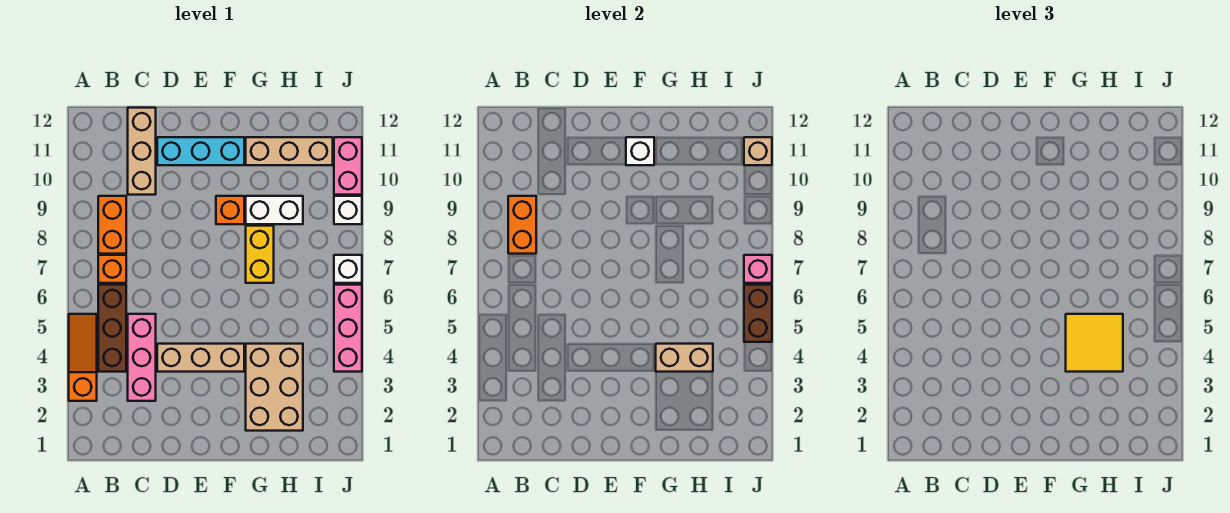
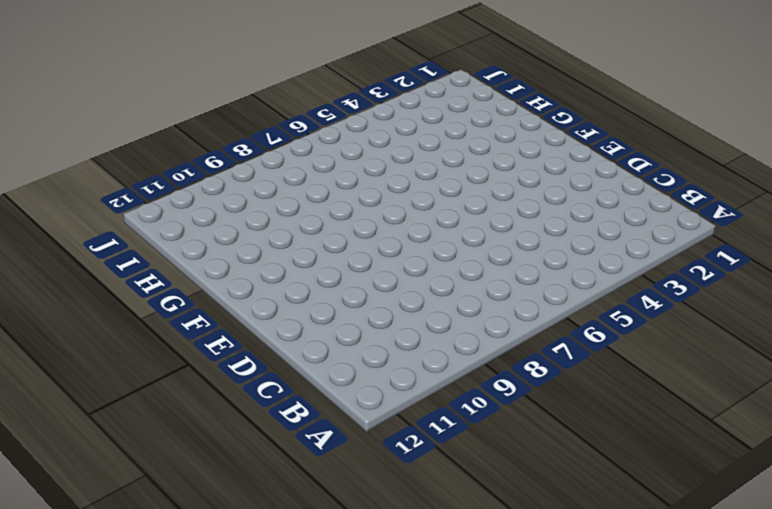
none -> orange slope A3:A5 level 1 top 3
none -> brown brick B4:B6 level 1
none -> orange brick B7 level 1

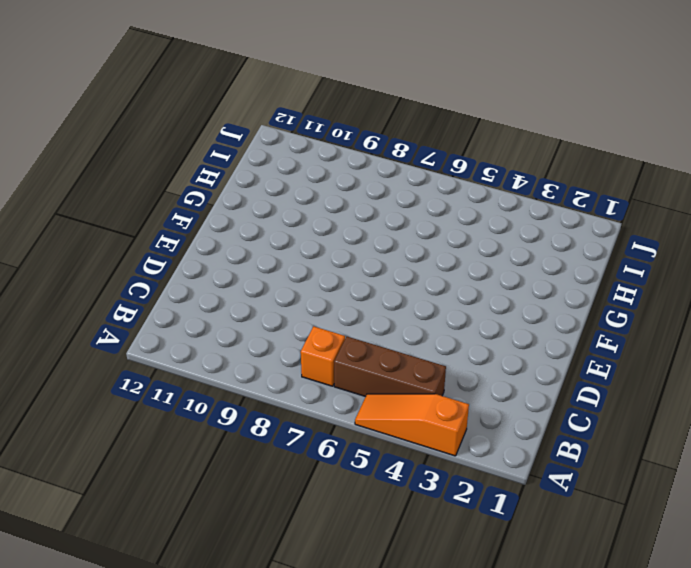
none -> orange brick B8:B9 level 1
none -> pink brick C3:C5 level 1
none -> tan brick C10:C12 level 1

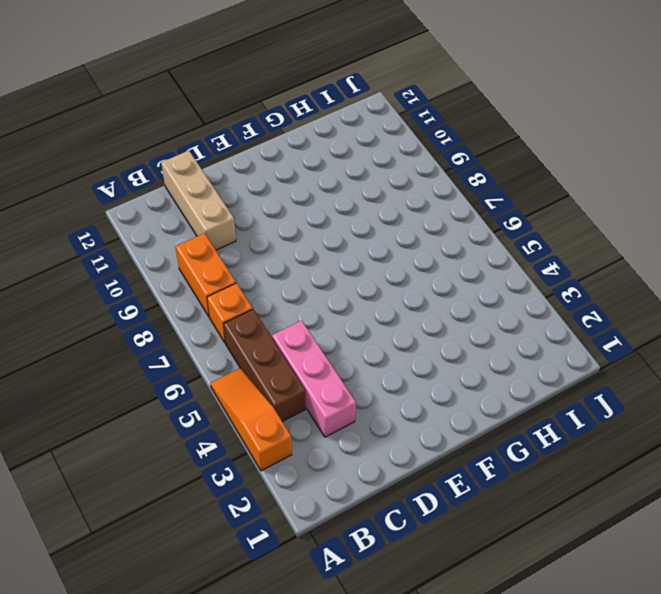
none -> tan brick D4:F4 level 1
none -> cyan brick D11:F11 level 1
none -> orange brick F9 level 1

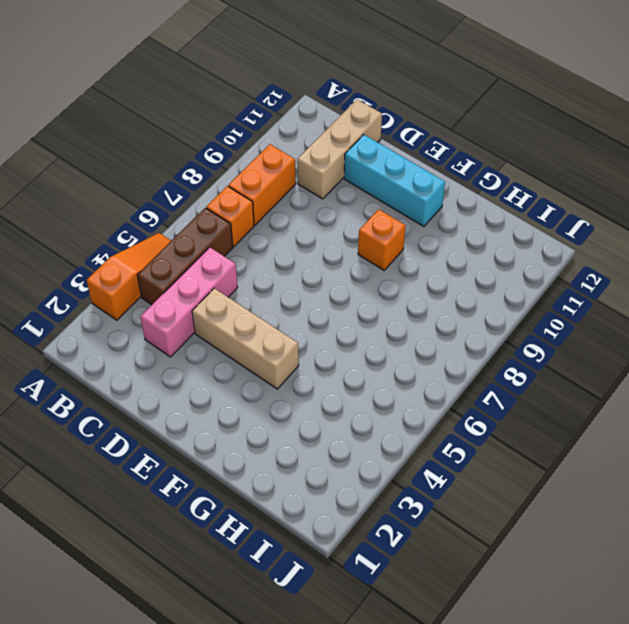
none -> tan brick G2:H4 level 1
none -> yellow brick G7:G8 level 1
none -> white brick G9:H9 level 1

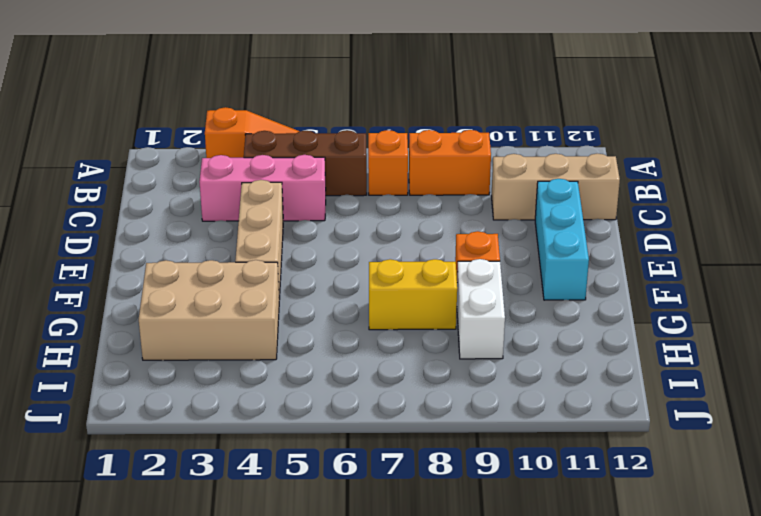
none -> tan brick G11:I11 level 1
none -> pink brick J4:J6 level 1
none -> white brick J7 level 1

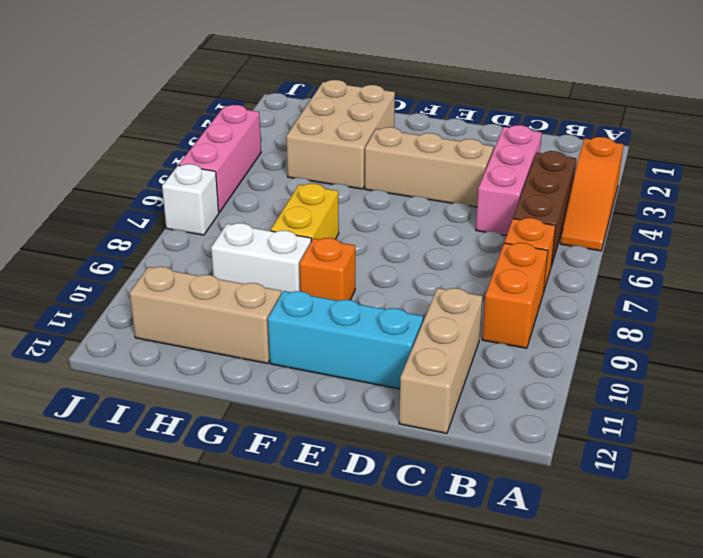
none -> white brick J9 level 1
none -> pink brick J10:J11 level 1
none -> orange brick B8:B9 level 2

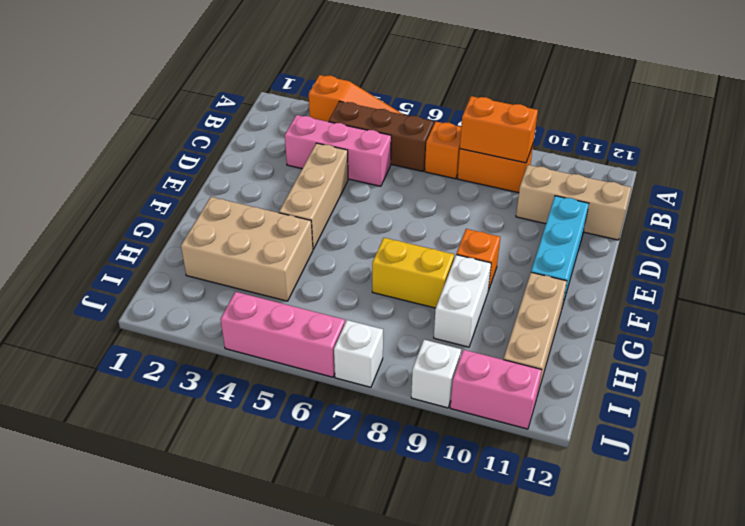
none -> white brick F11 level 2
none -> tan brick G4:H4 level 2
none -> brown brick J5:J6 level 2

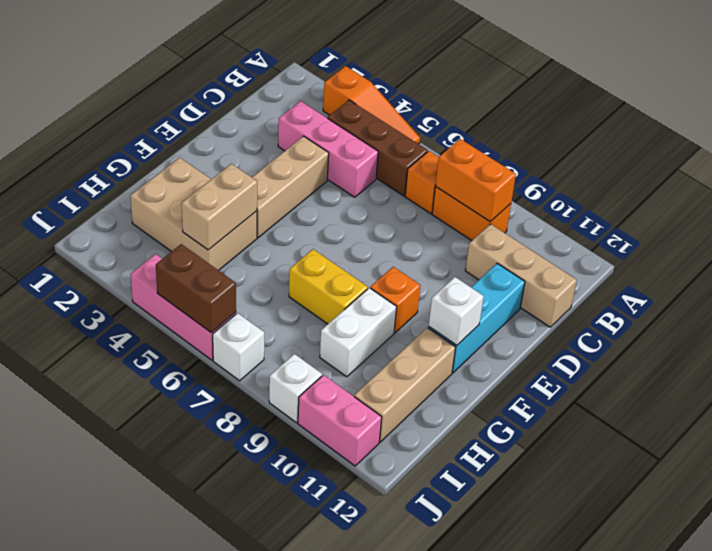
none -> pink brick J7 level 2
none -> tan brick J11 level 2
none -> yellow tile G4:H5 level 3

